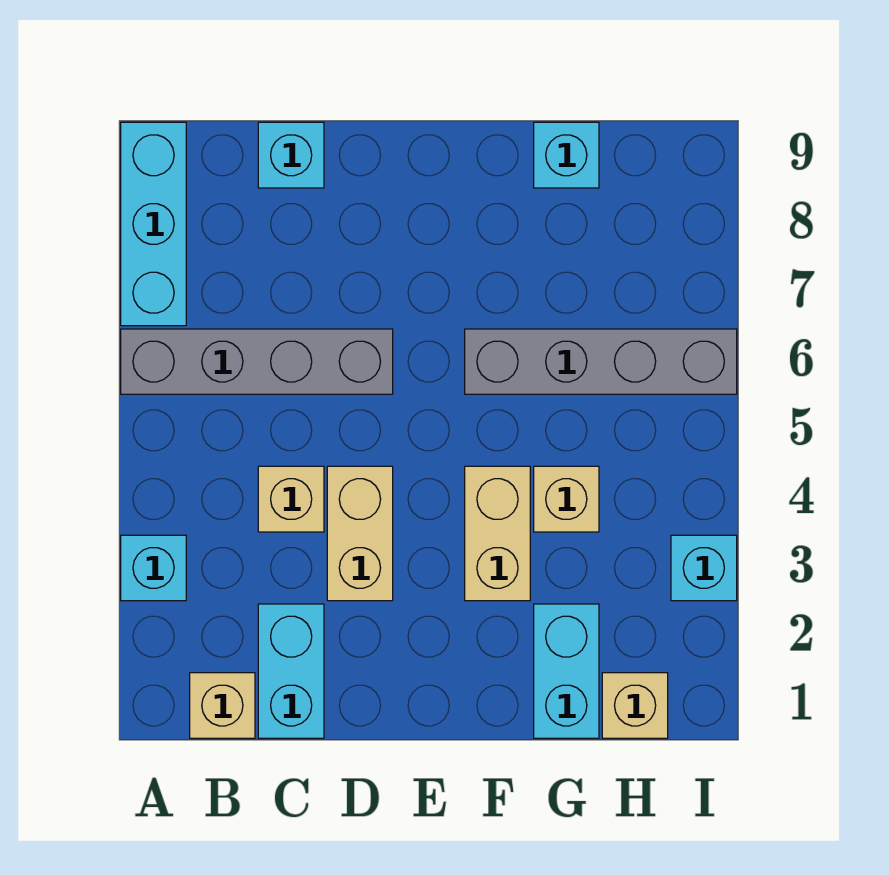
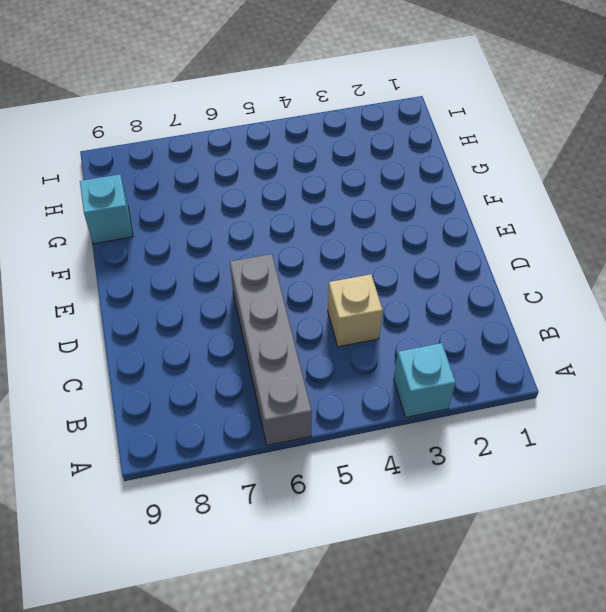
none -> cyan brick A7:A9 level 1
none -> tan brick B1 level 1
none -> cyan brick C1:C2 level 1

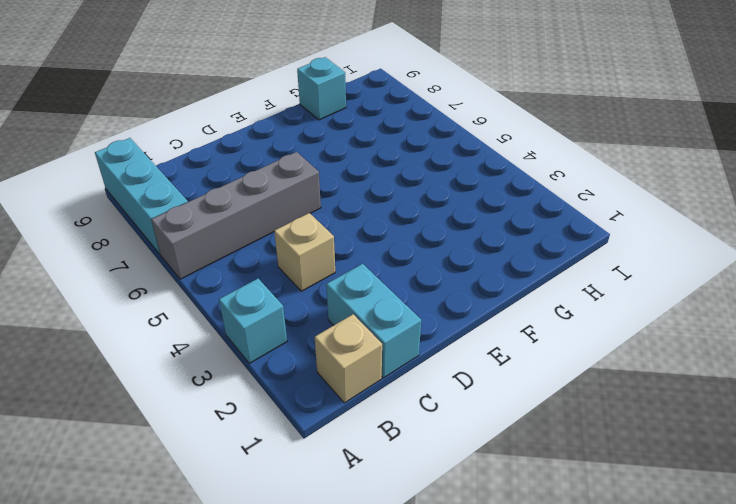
none -> cyan brick C9 level 1
none -> tan brick D3:D4 level 1
none -> tan brick F3:F4 level 1

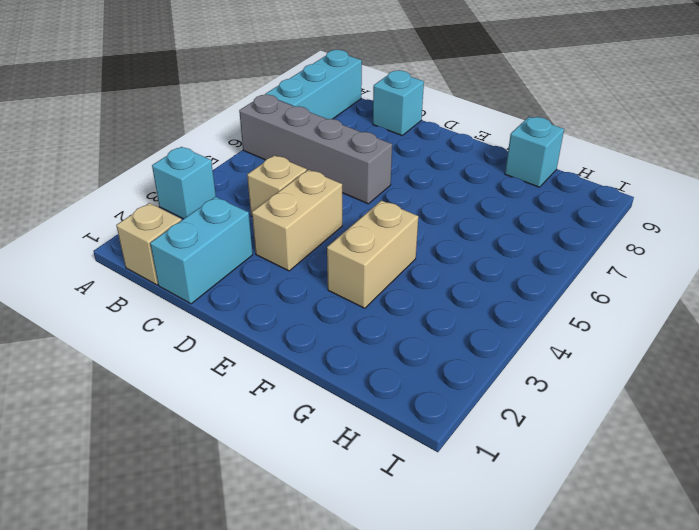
none -> grey brick F6:I6 level 1
none -> cyan brick G1:G2 level 1
none -> tan brick G4 level 1

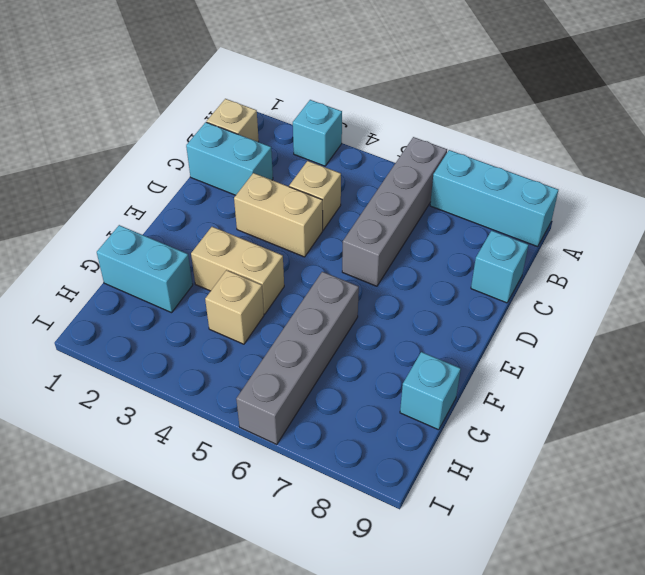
none -> tan brick H1 level 1
none -> cyan brick I3 level 1

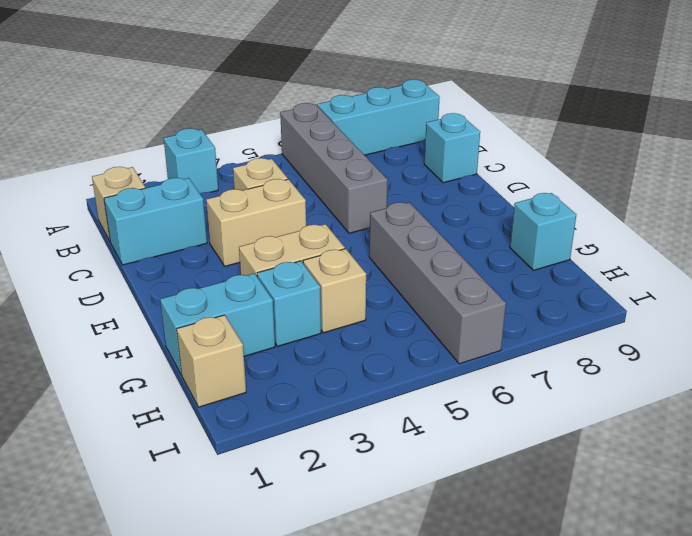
cyan brick G3 level 1 -> cyan brick I3 level 1

